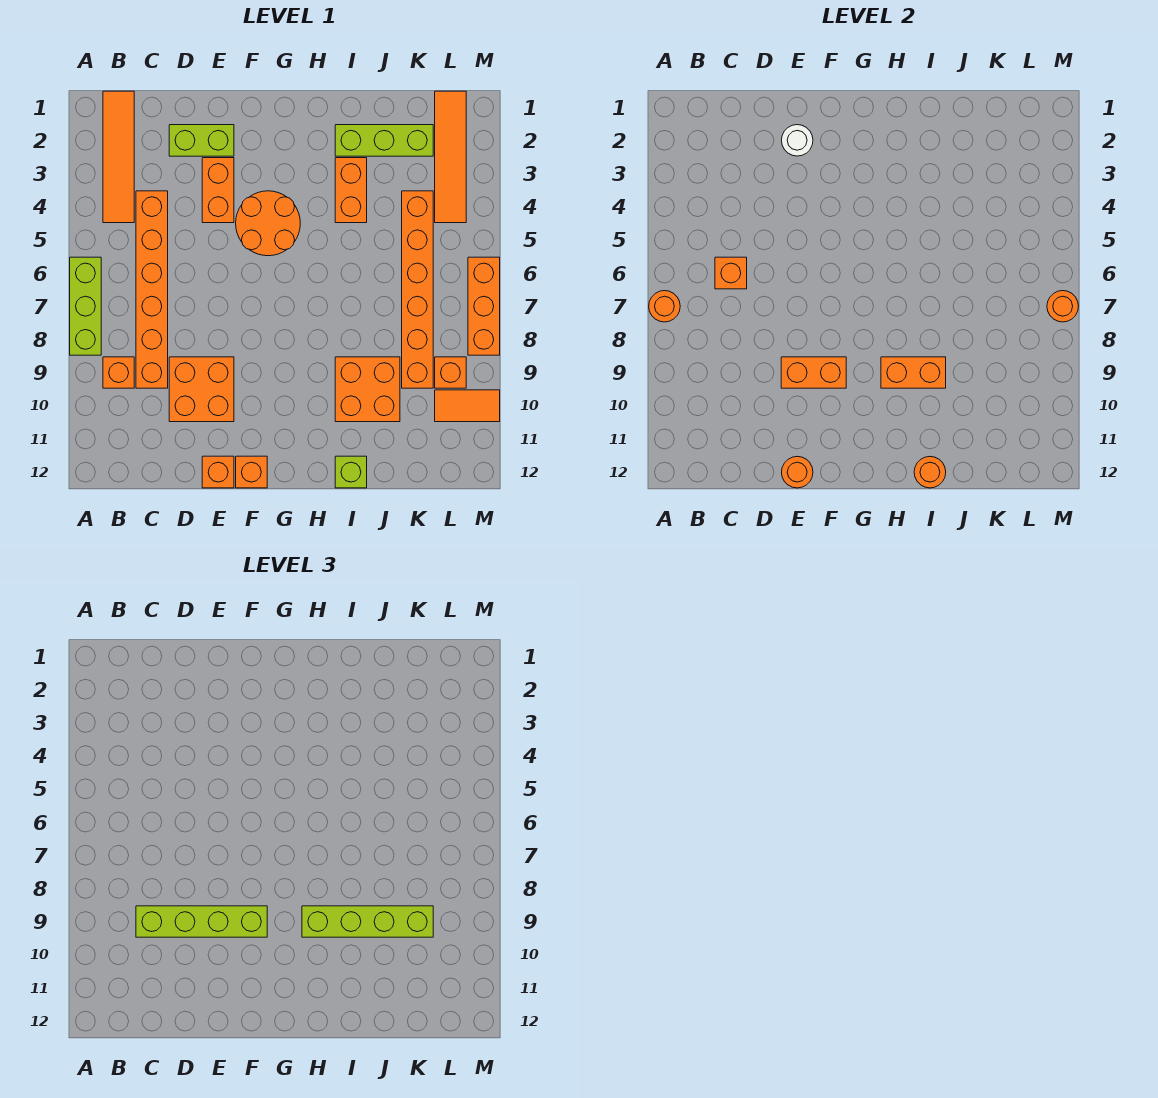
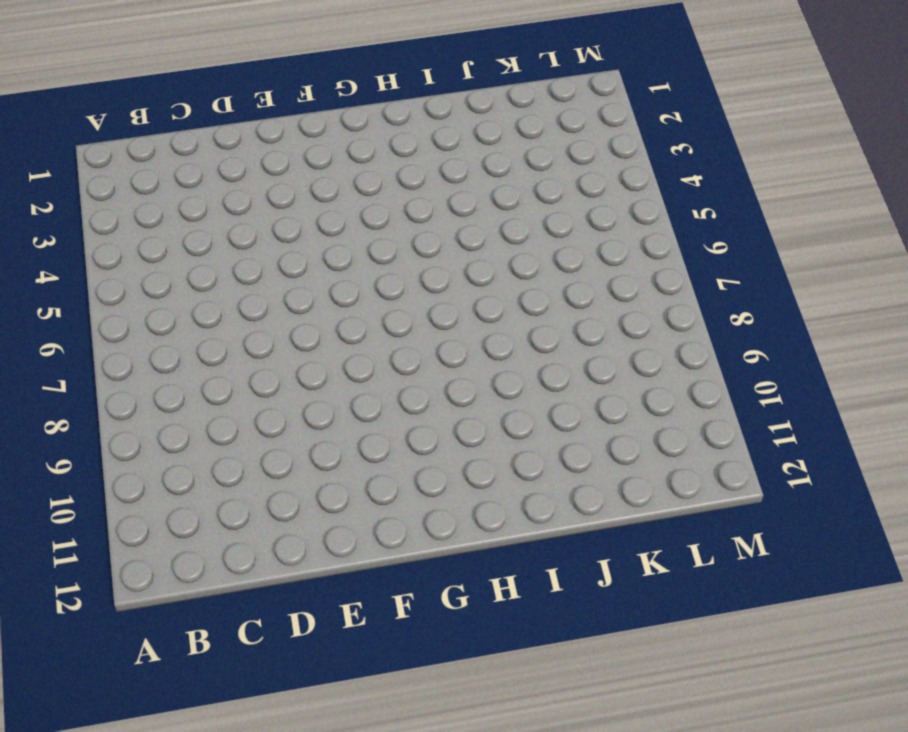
none -> lime brick A6:A8 level 1
none -> orange tile B1:B4 level 1
none -> orange brick B9 level 1

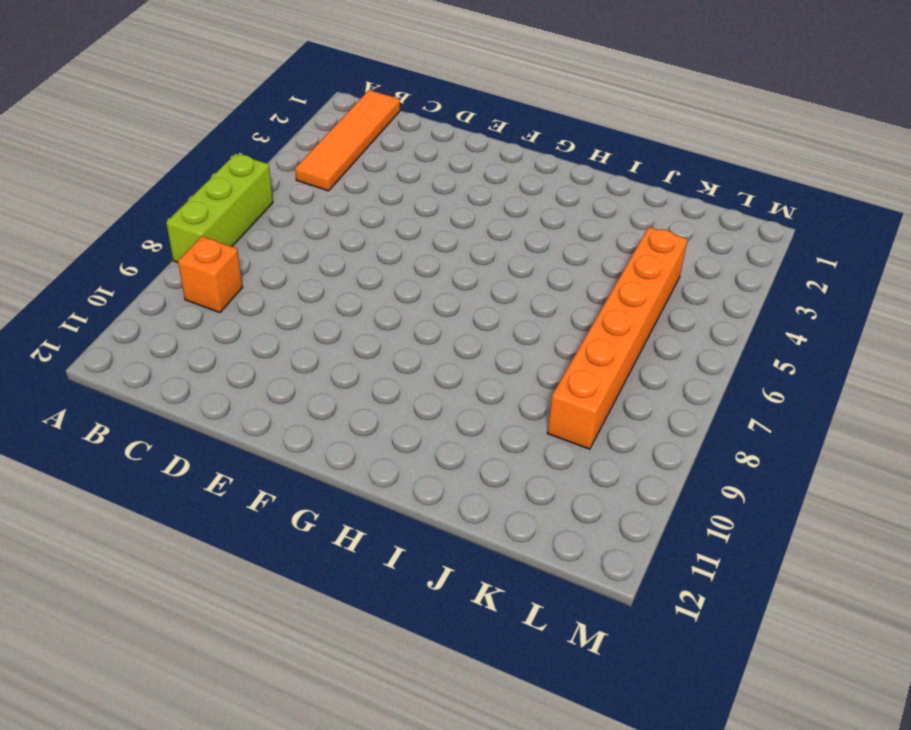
none -> orange brick C4:C9 level 1
none -> lime brick D2:E2 level 1
none -> orange brick D9:E10 level 1

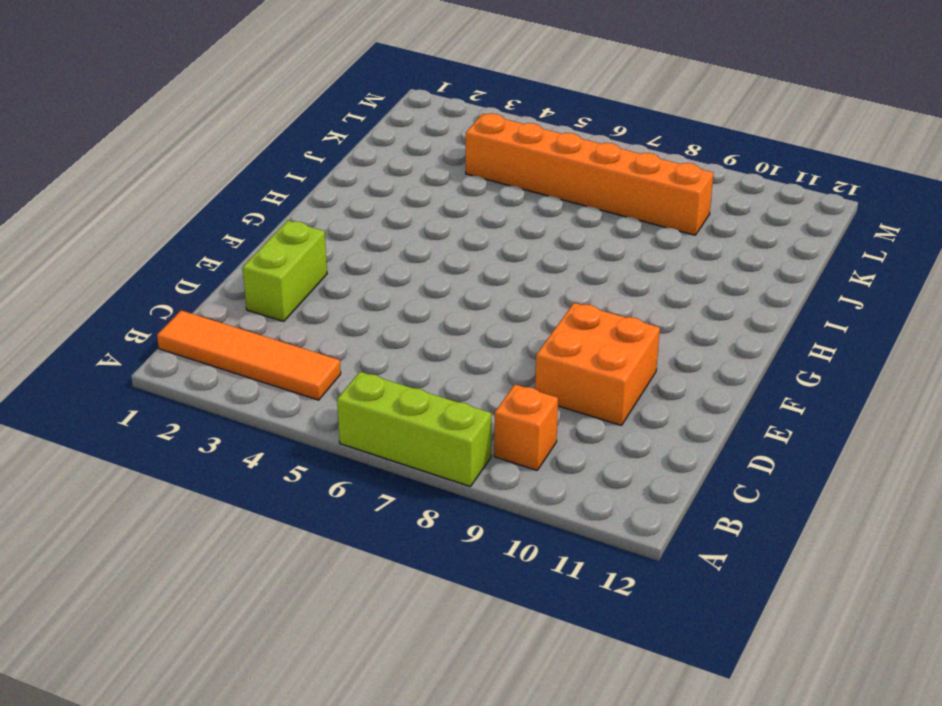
none -> orange brick C4:C9 level 1
none -> orange brick E3:E4 level 1
none -> orange brick E12 level 1

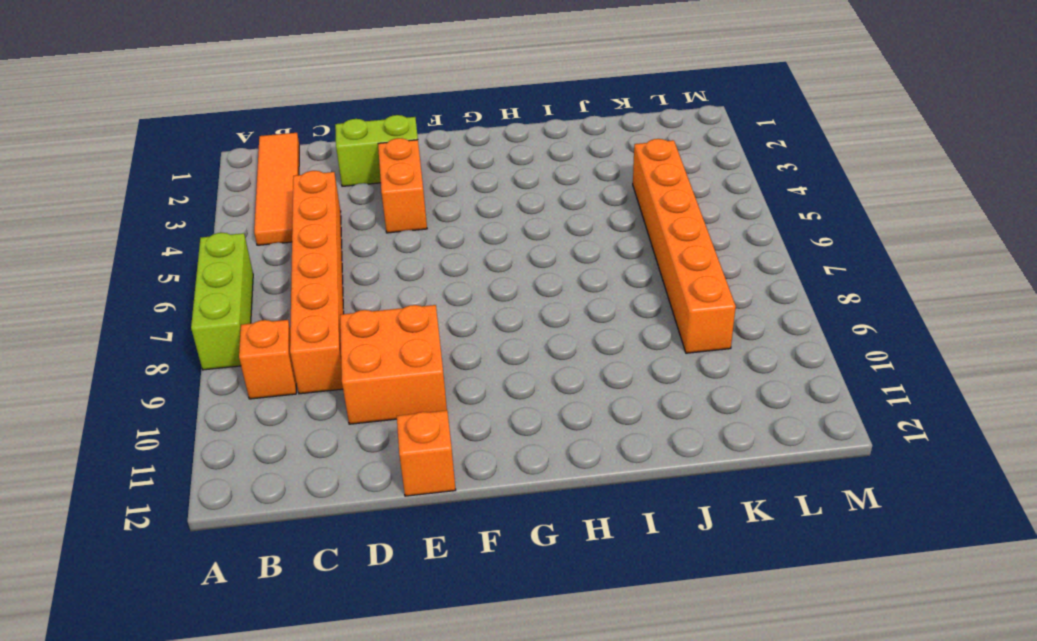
none -> orange round brick F4:G5 level 1
none -> orange brick F12 level 1
none -> lime brick I2:K2 level 1

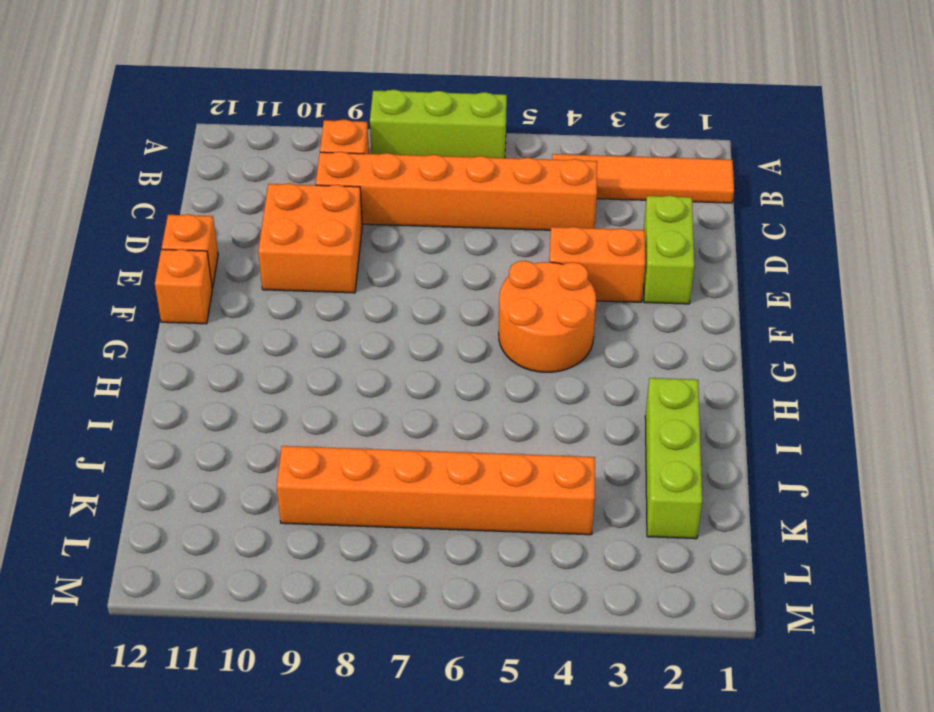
none -> orange brick I3:I4 level 1
none -> orange brick I9:J10 level 1
none -> lime brick I12 level 1

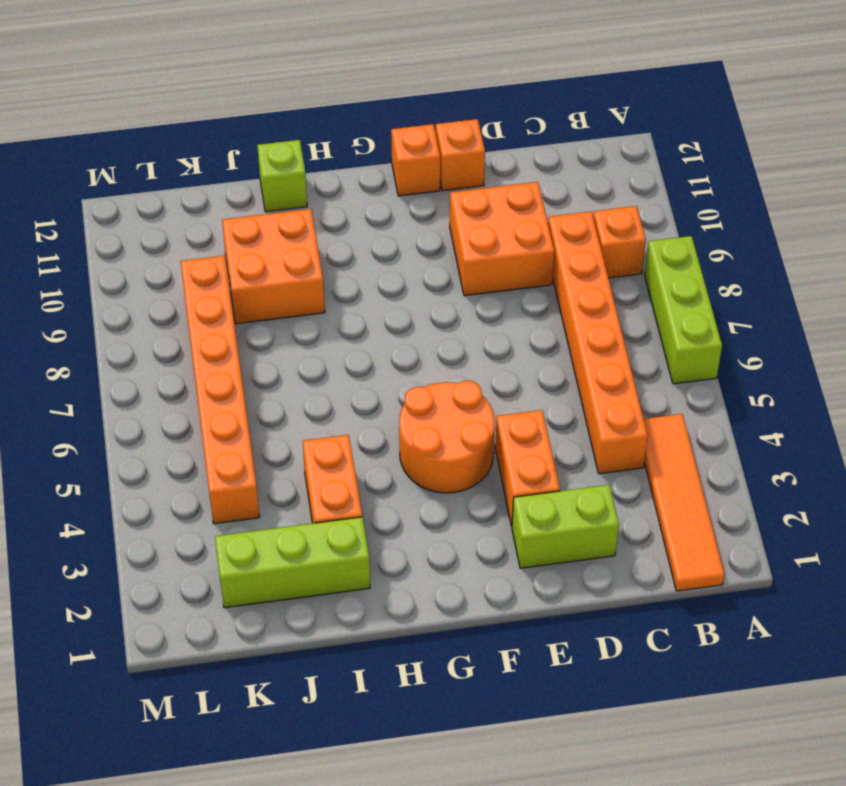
none -> orange tile L1:L4 level 1
none -> orange brick L9 level 1
none -> orange tile L10:M10 level 1

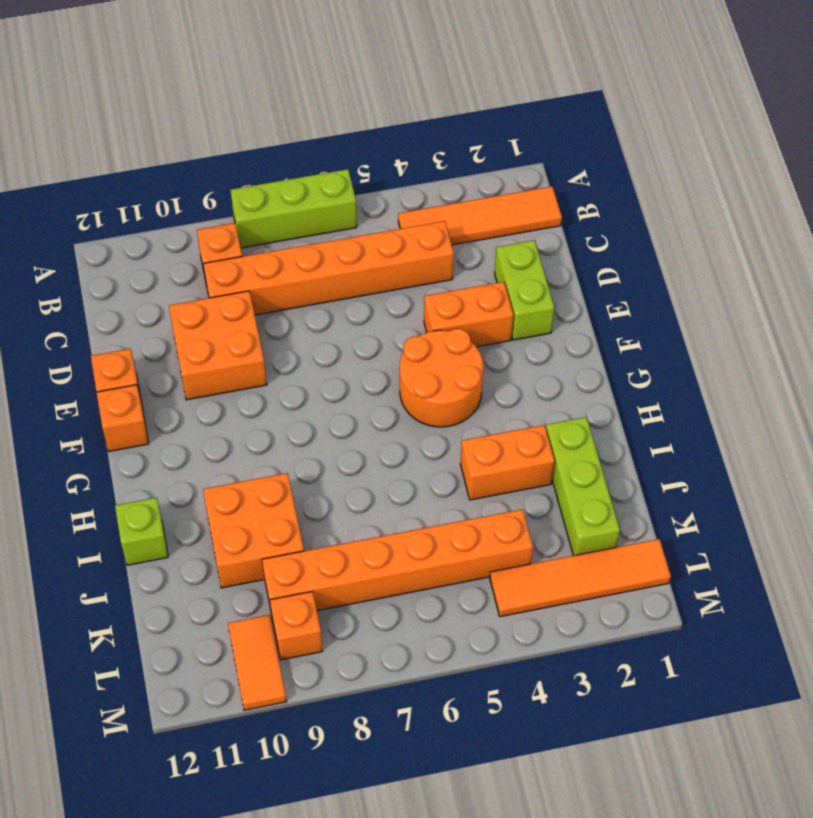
none -> orange brick M6:M8 level 1
none -> orange round brick A7 level 2
none -> orange brick C6 level 2

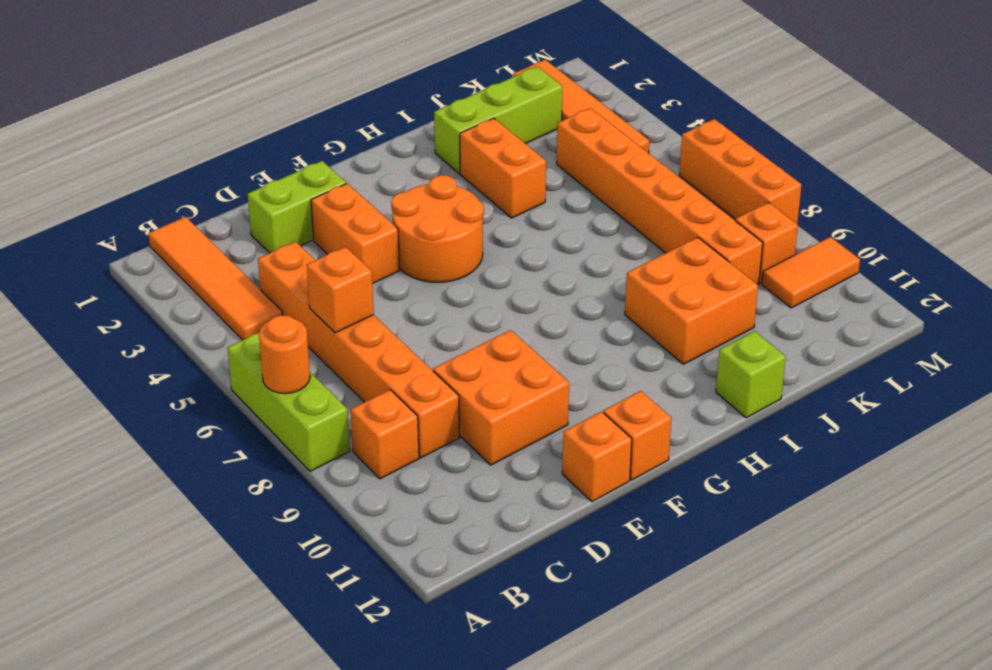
none -> white round brick E2 level 2
none -> orange brick E9:F9 level 2
none -> orange round brick E12 level 2

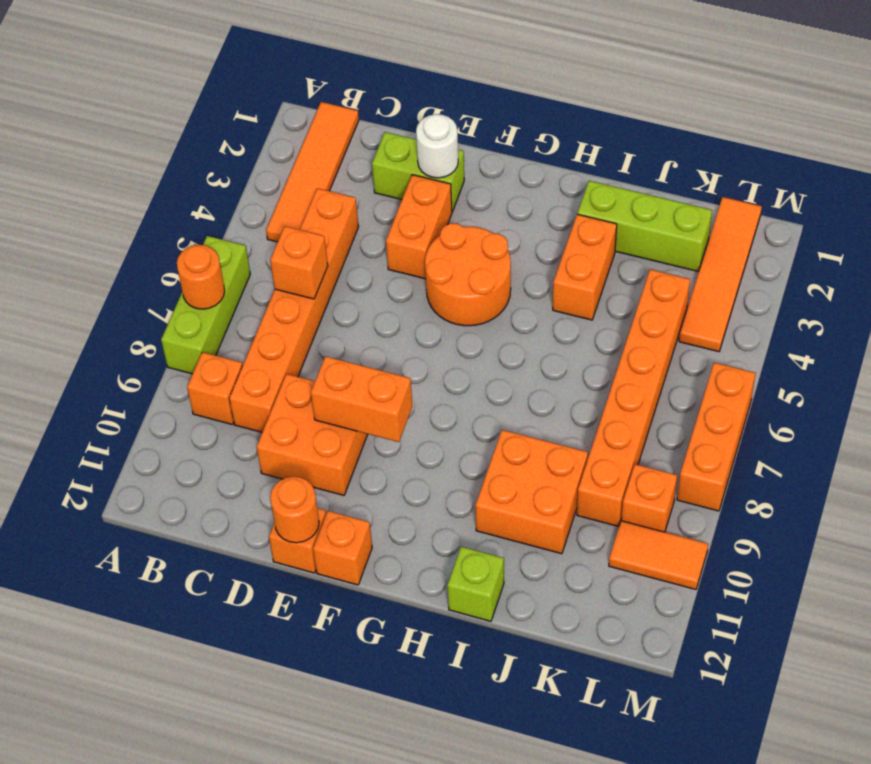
none -> orange brick H9:I9 level 2
none -> orange round brick I12 level 2
none -> orange round brick M7 level 2

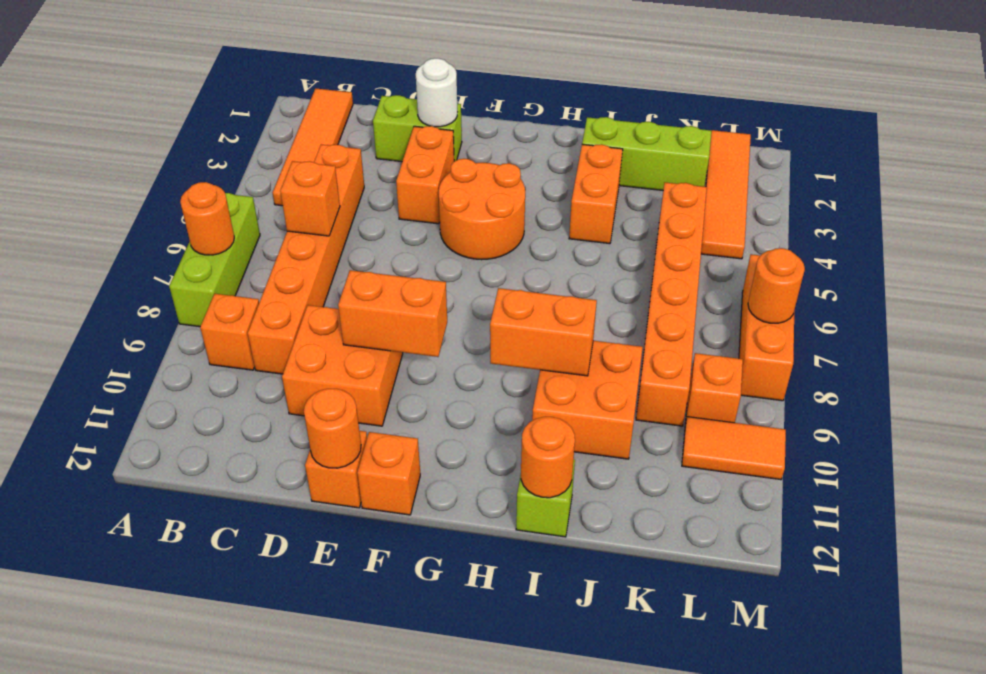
none -> lime brick C9:F9 level 3
none -> lime brick H9:K9 level 3

